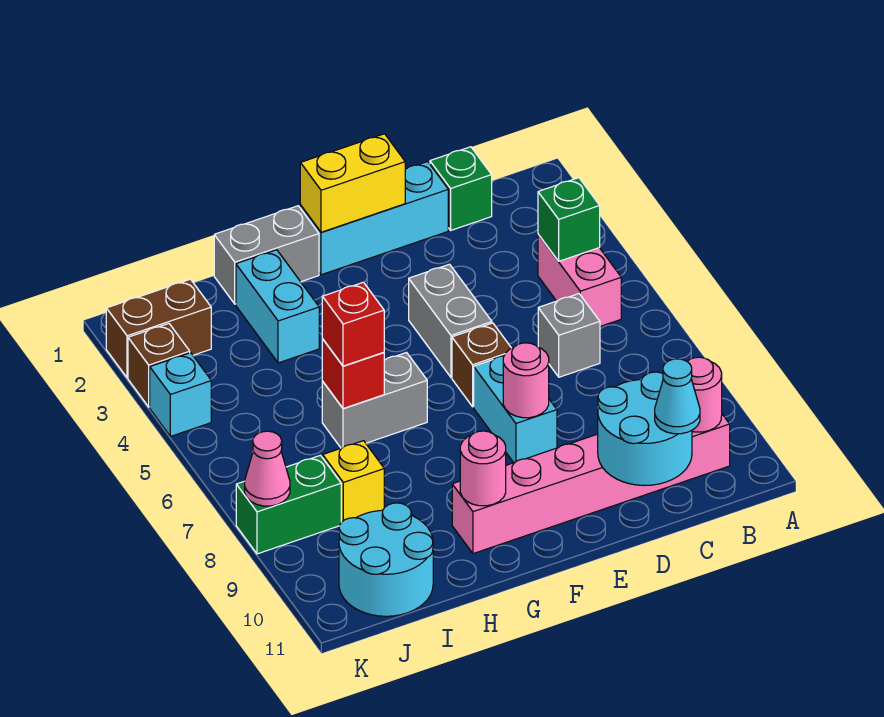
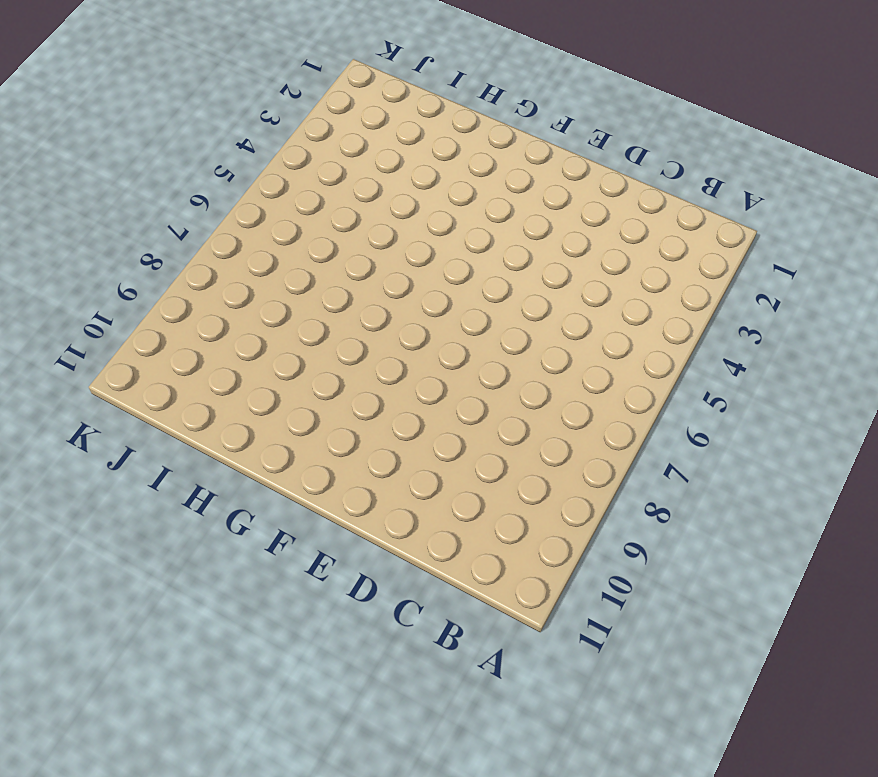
none -> pink brick B4:B5 level 1
none -> pink brick B10:G10 level 1
none -> green brick C1 level 1

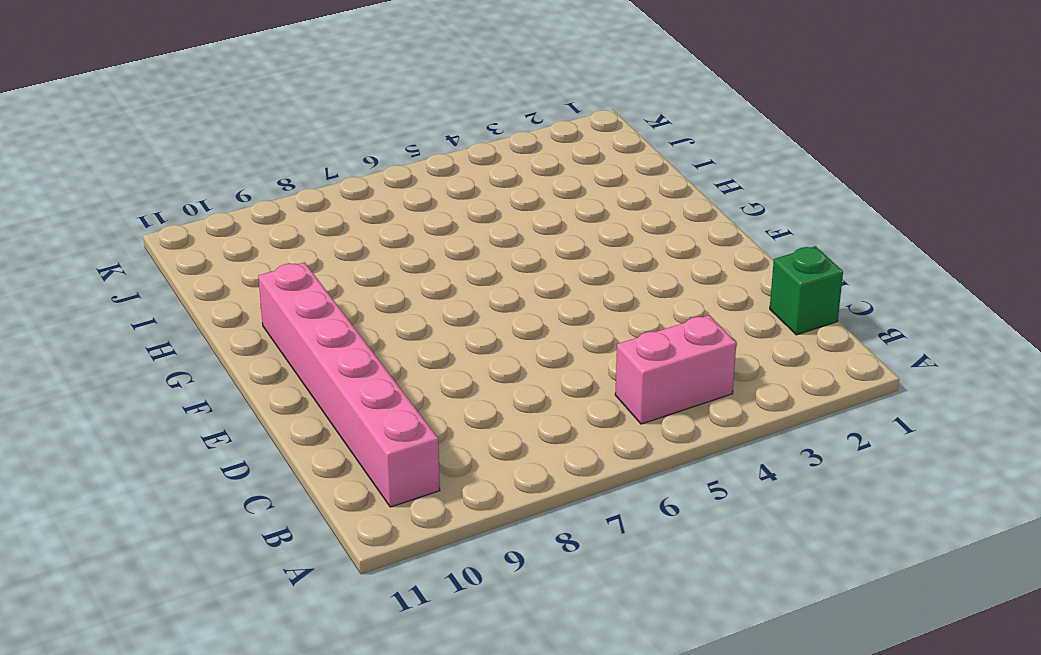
none -> grey brick C6 level 1
none -> cyan brick D1:F1 level 1
none -> grey brick E4:E5 level 1

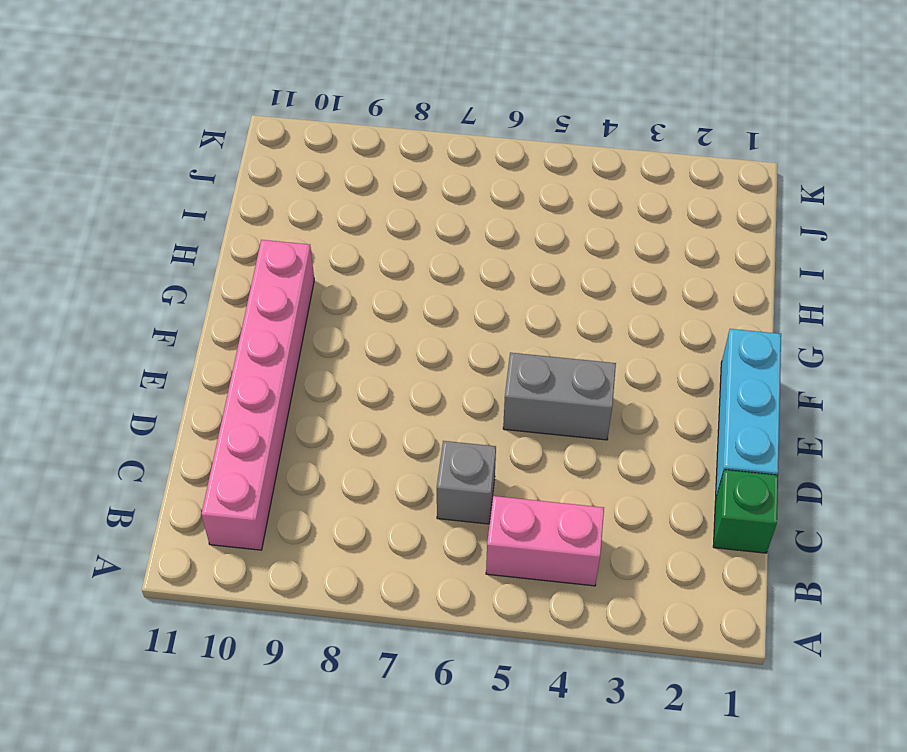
none -> brown brick E6 level 1
none -> cyan brick E7:E8 level 1
none -> grey brick G1:H1 level 1

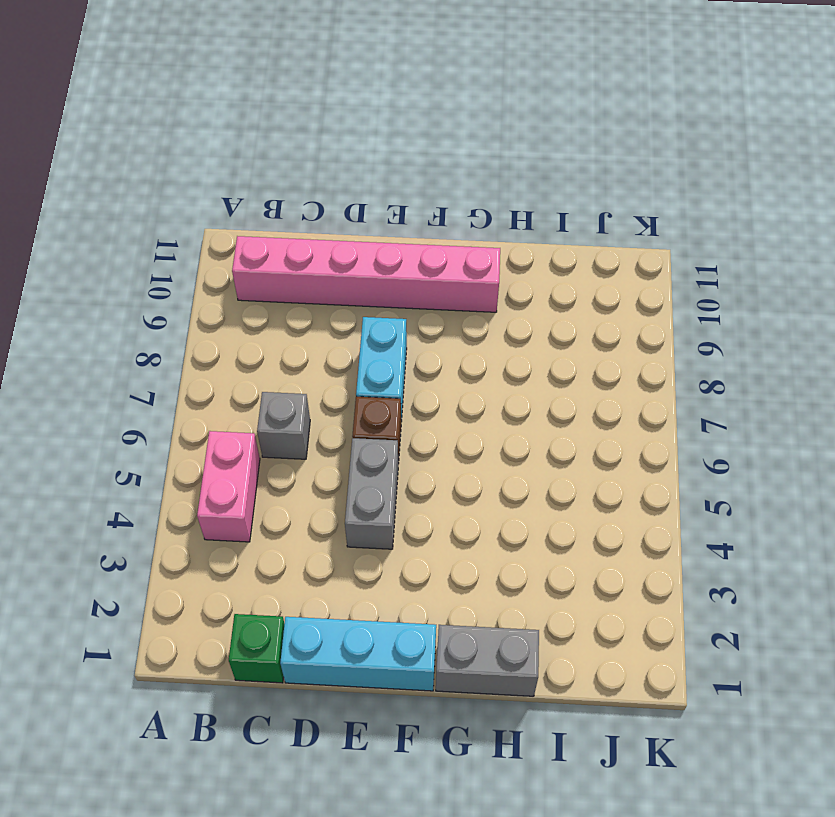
none -> grey brick G6:H6 level 1
none -> cyan brick H2:H3 level 1
none -> yellow brick I8 level 1

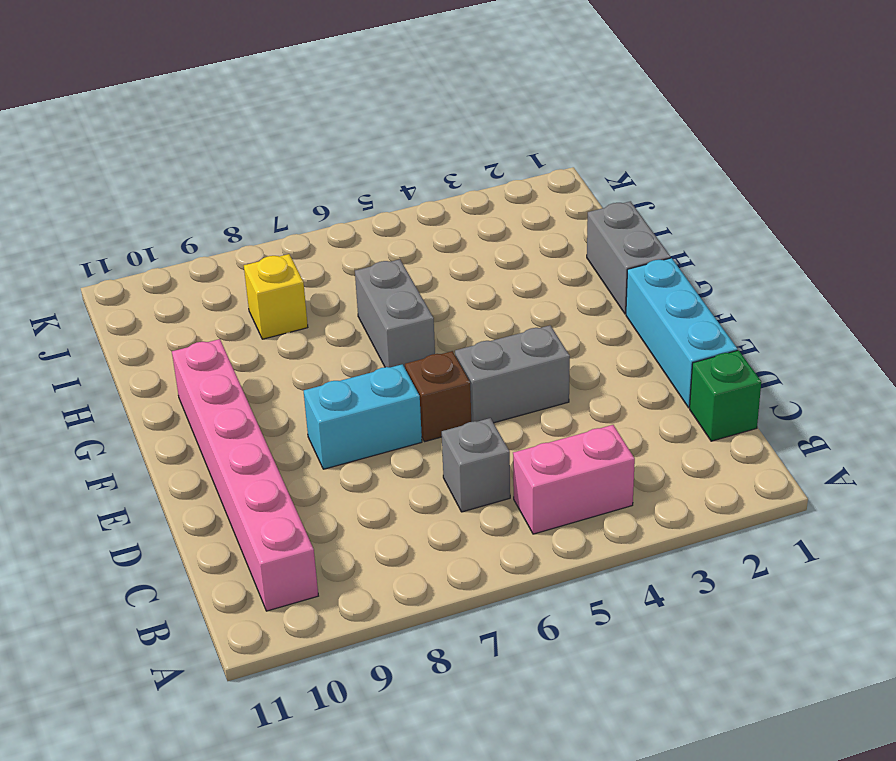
none -> cyan brick H2:H3 level 1
none -> cyan round brick I10:J11 level 1
none -> brown brick J2:K2 level 1

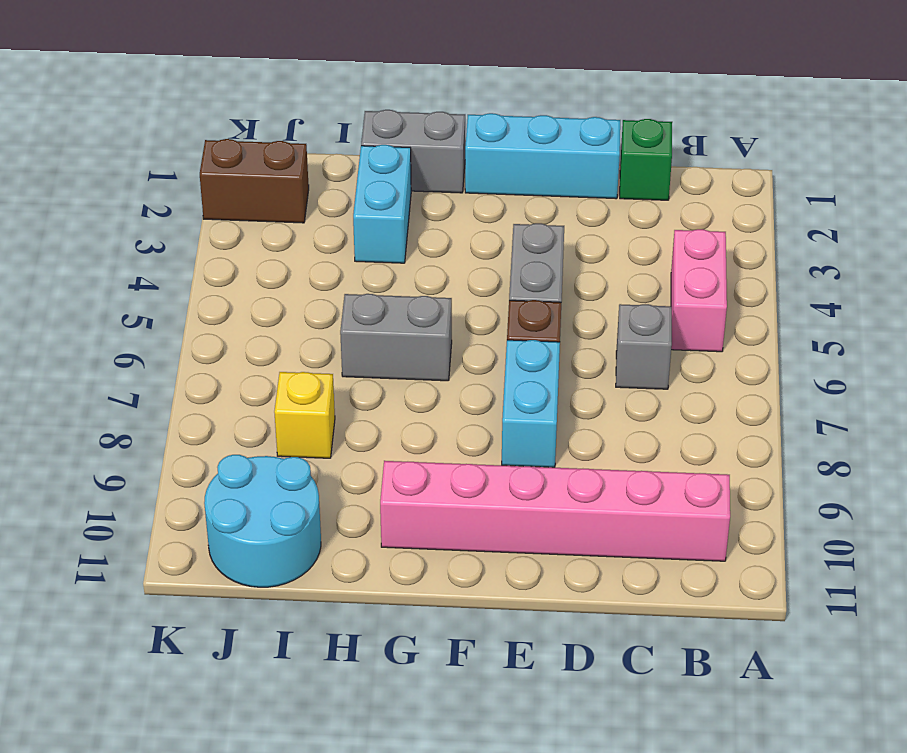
none -> green brick J8:K8 level 1
none -> brown brick K3 level 1
none -> cyan brick K4 level 1

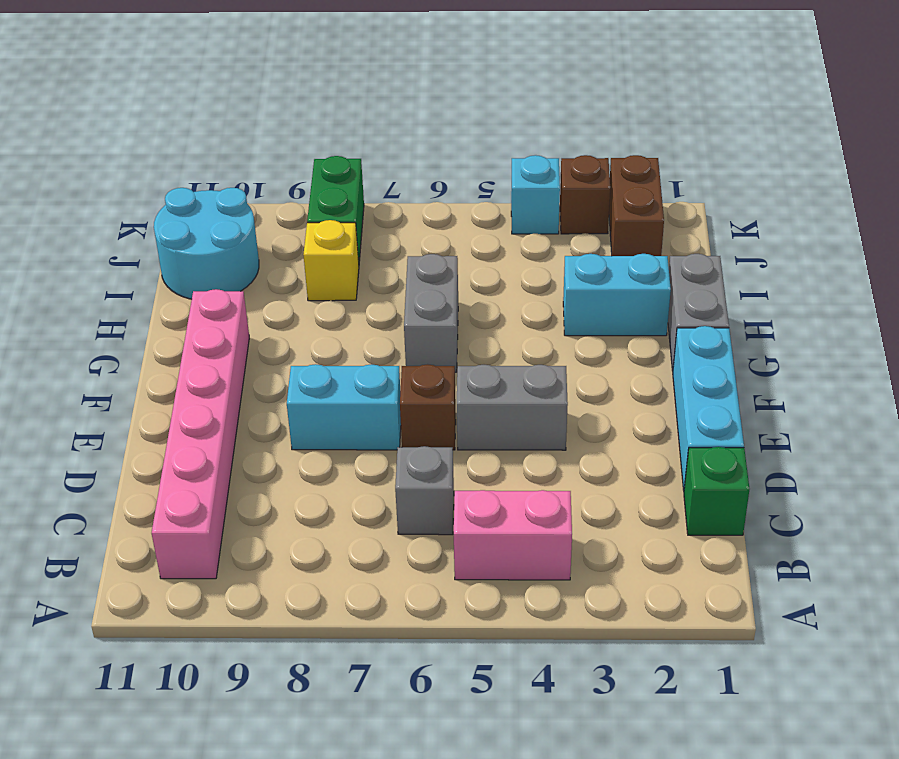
none -> green brick B4 level 2
none -> pink round brick B10 level 2
none -> cyan round brick C10:D11 level 2

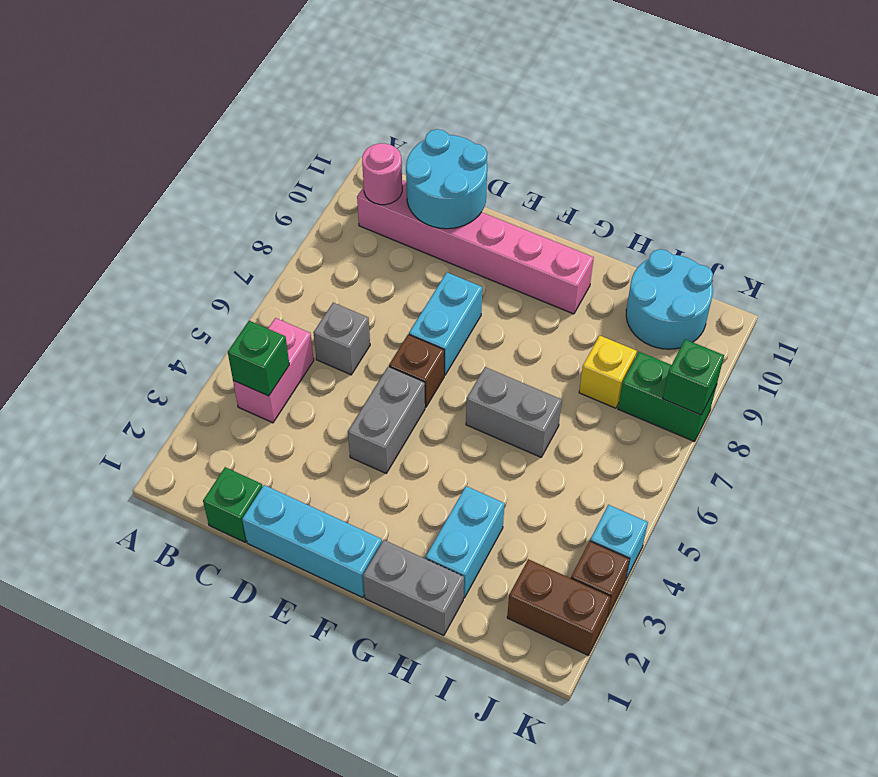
green brick K8 level 2 -> pink cone K8 level 2
none -> yellow brick E1:F1 level 2
none -> pink round brick E8 level 2
none -> pink round brick G10 level 2

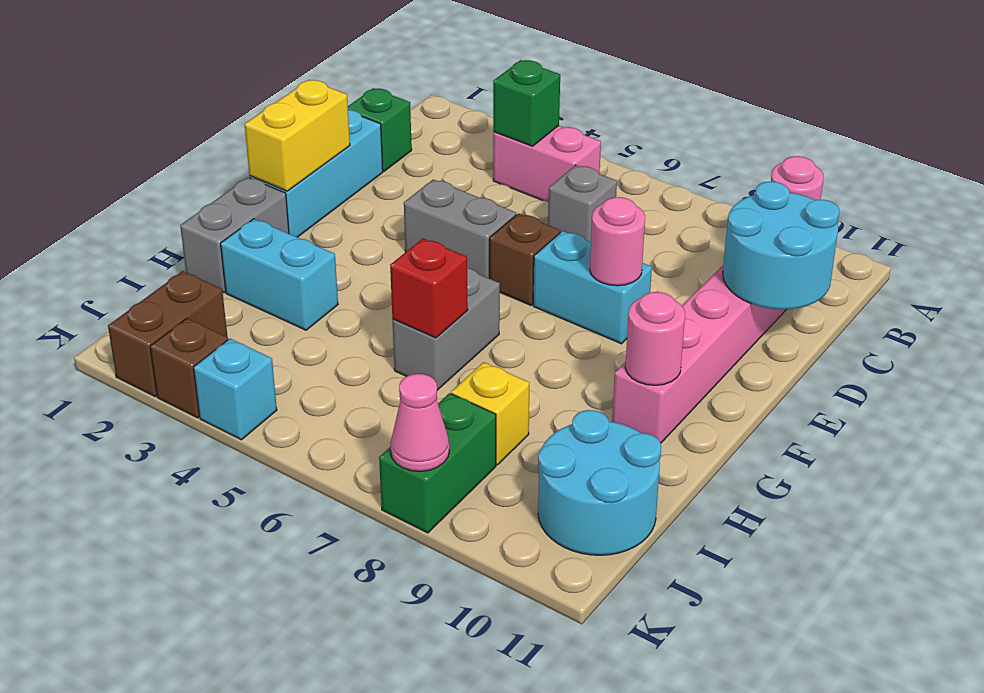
none -> cyan cone C11 level 3
none -> red brick H6 level 3

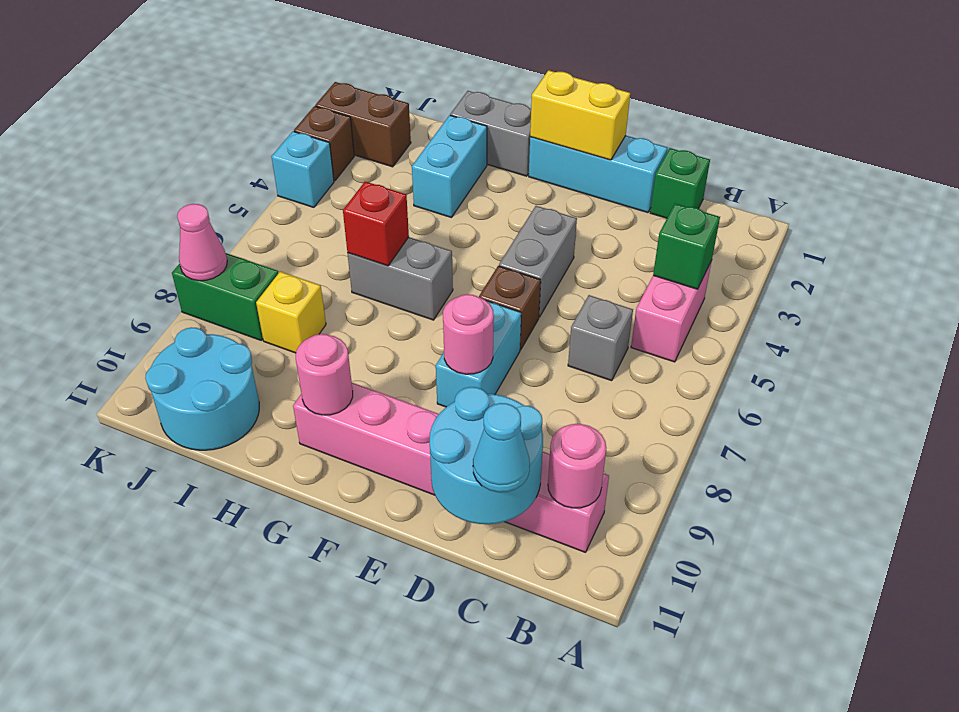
none -> red brick H6 level 3

